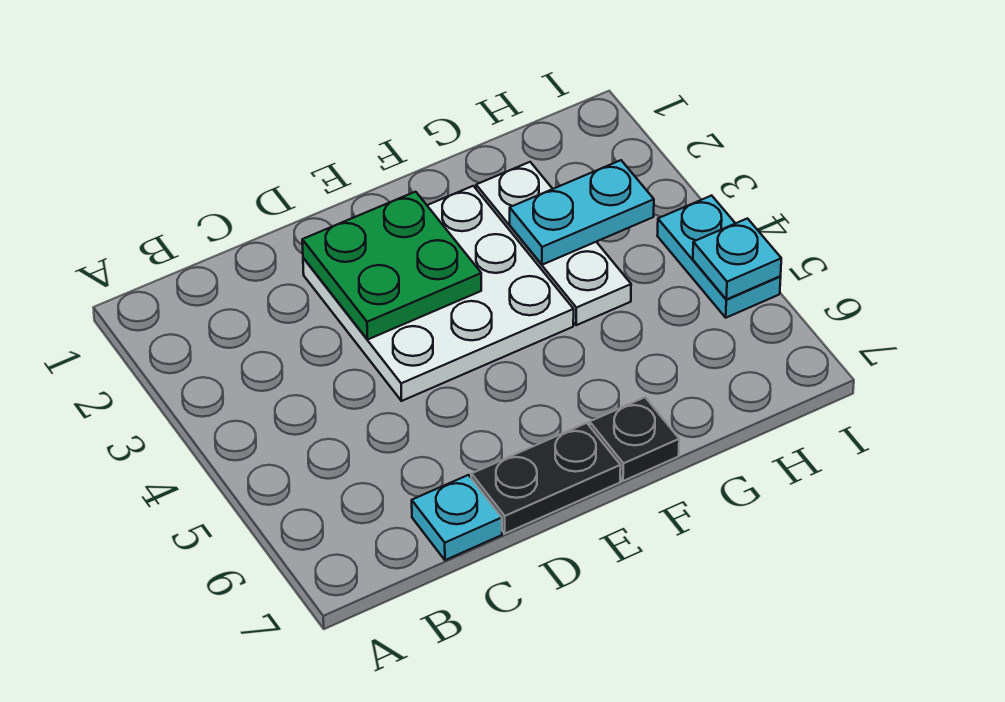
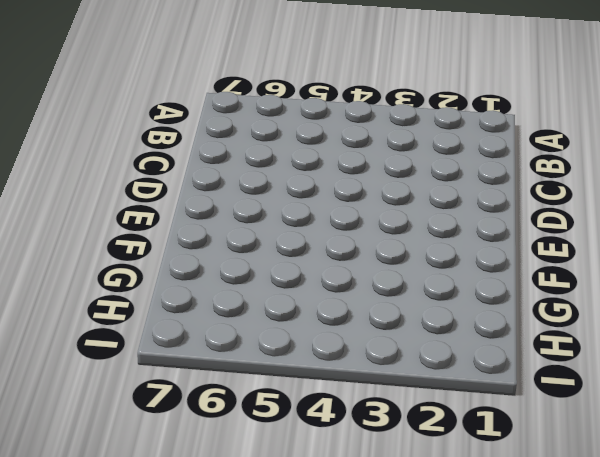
none -> cyan plate C7 level 1
none -> white plate D2:F4 level 1

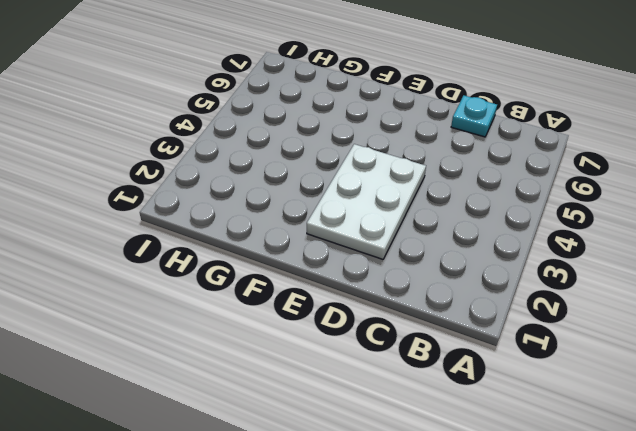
white plate D2:E4 level 1 -> white plate D2:F4 level 1
none -> black plate D7:E7 level 1
none -> black plate F7 level 1

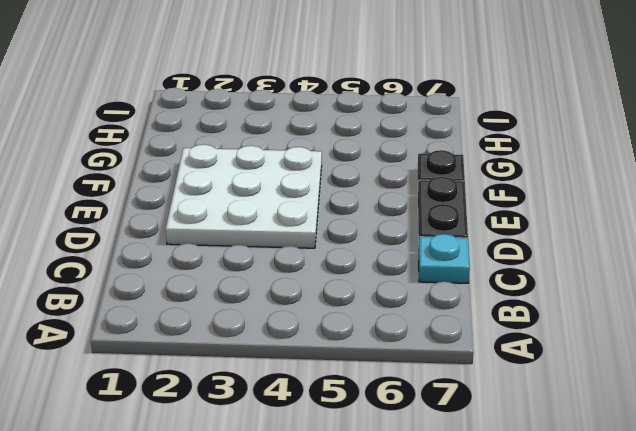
none -> white plate G2:G4 level 1
none -> cyan plate I4:I5 level 1

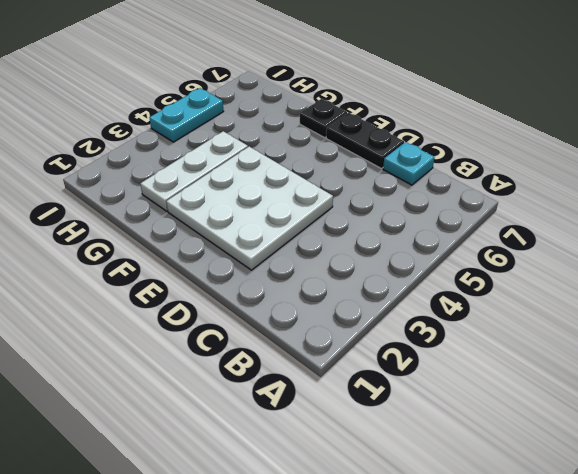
none -> green plate D2:E3 level 2
none -> cyan plate G3:H3 level 2

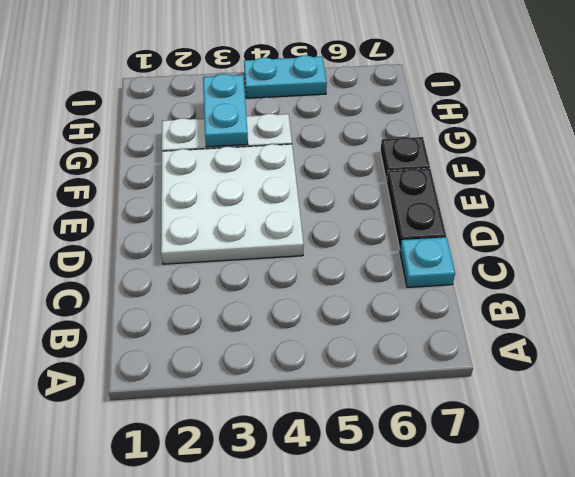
none -> green plate D2:E3 level 2
none -> cyan plate I5 level 2

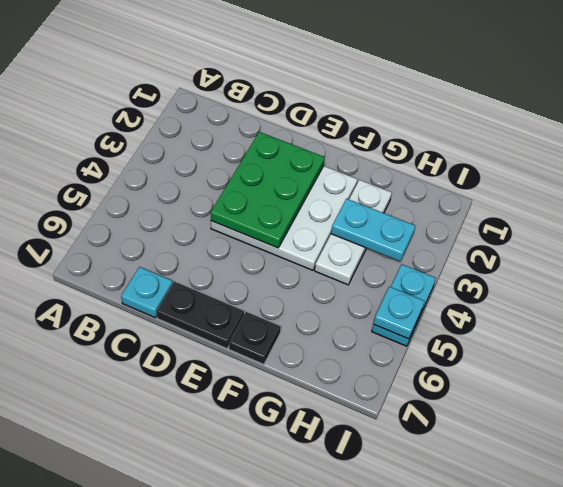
green plate D2:E4 level 2 -> green plate D2:E3 level 2

